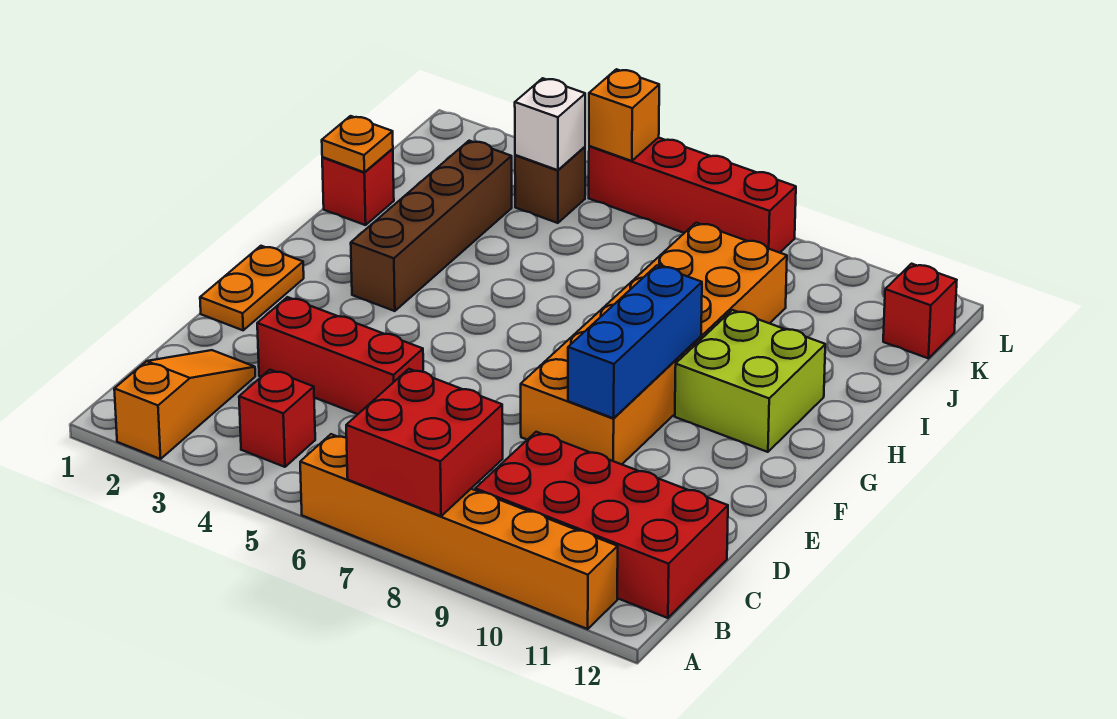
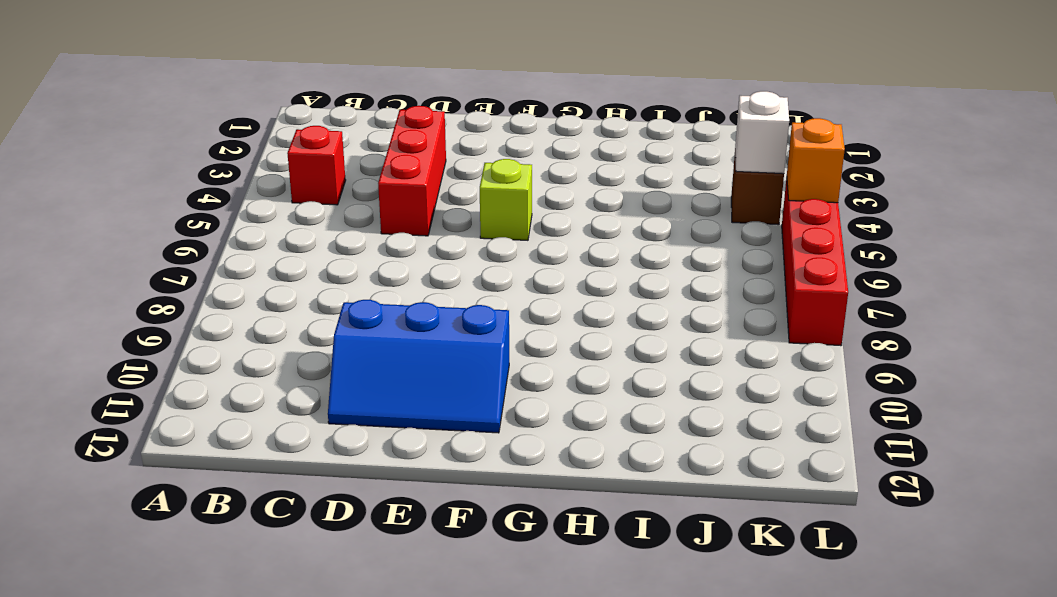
blue slope D10:F11 level 1 top 10 -> none
lime brick F5 level 1 -> none
none -> orange slope A2:C2 level 1 top A
none -> orange brick A6:A11 level 1
none -> red brick B9:C12 level 1

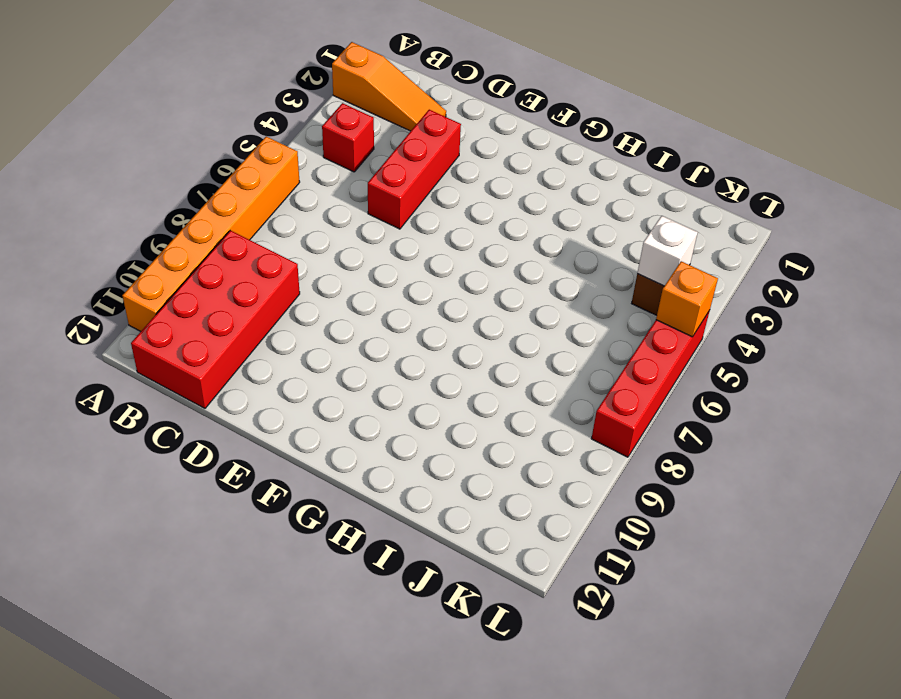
none -> orange plate E1:F1 level 1
none -> orange brick E8:J9 level 1
none -> brown brick G3:J3 level 1

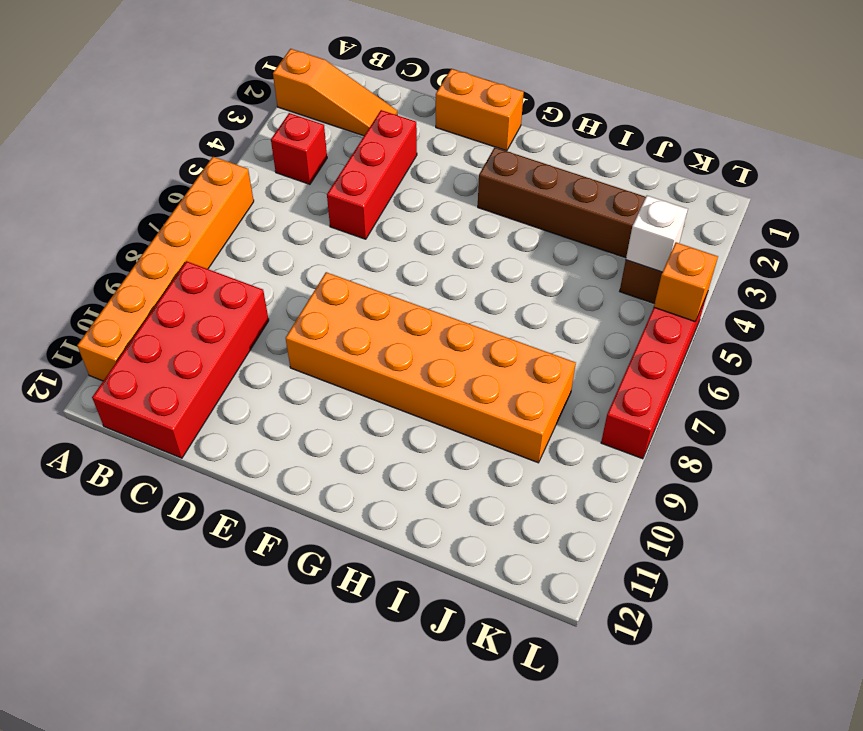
orange brick E1:F1 level 1 -> orange plate E1:F1 level 1
none -> lime brick G10:H11 level 1
none -> red brick I1 level 1
none -> red brick K12 level 1

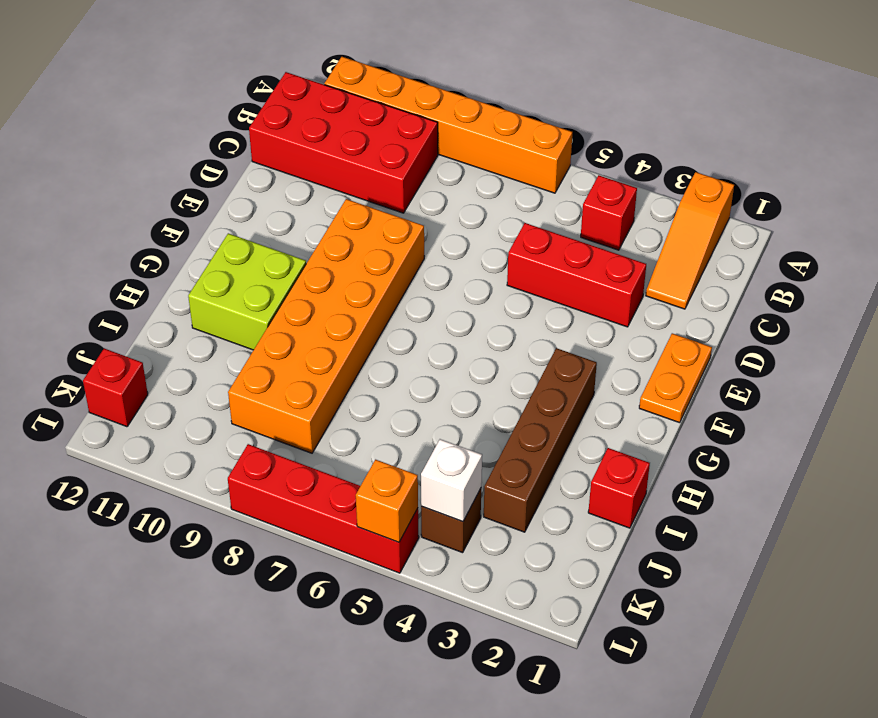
none -> red brick A7:B8 level 2
none -> blue brick E9:G9 level 2
none -> orange plate I1 level 2

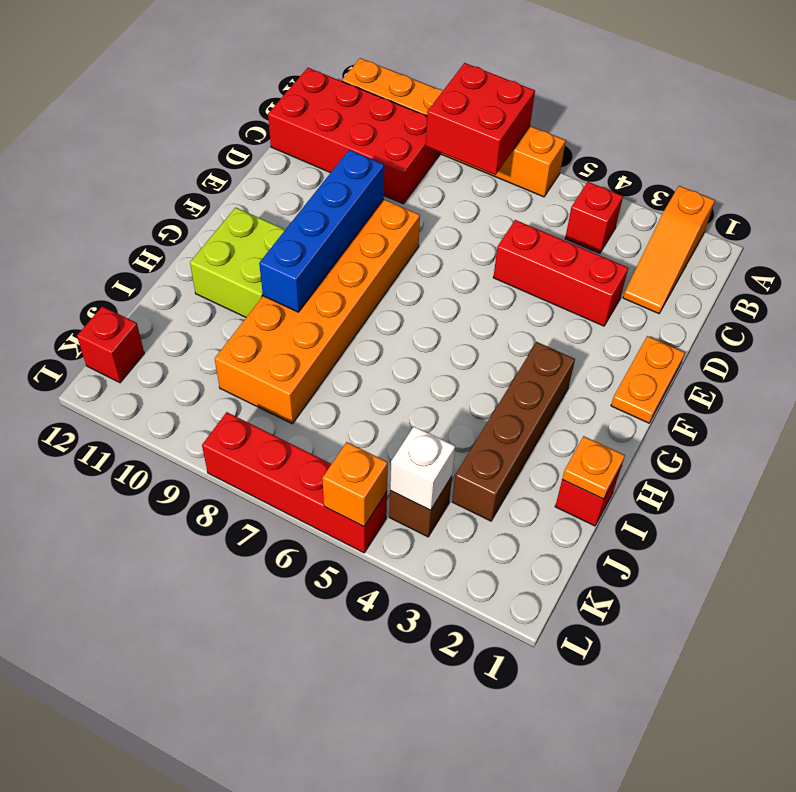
blue brick E9:H9 level 2 -> blue brick E9:G9 level 2

